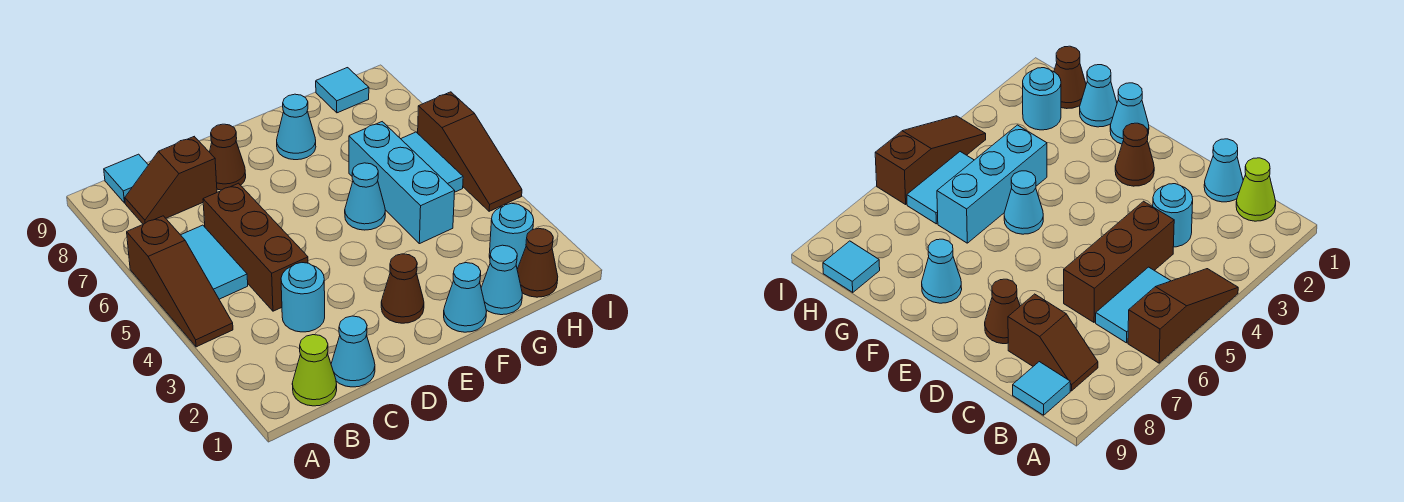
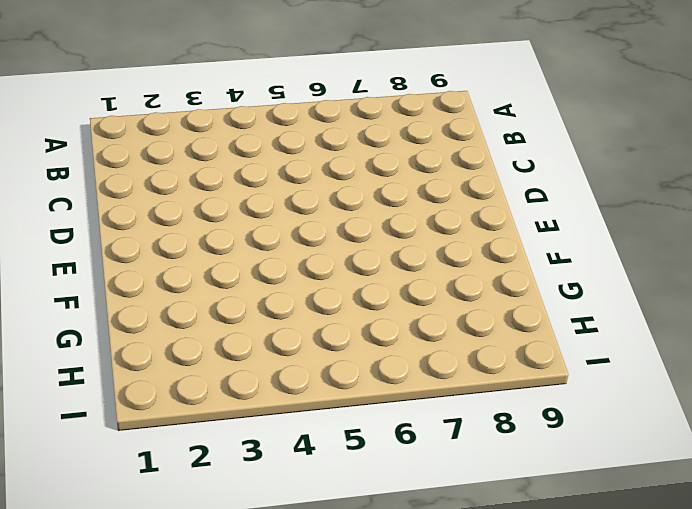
none -> brown slope A4:A6 level 1 top 6
none -> lime cone B1 level 1
none -> cyan tile B5:B6 level 1

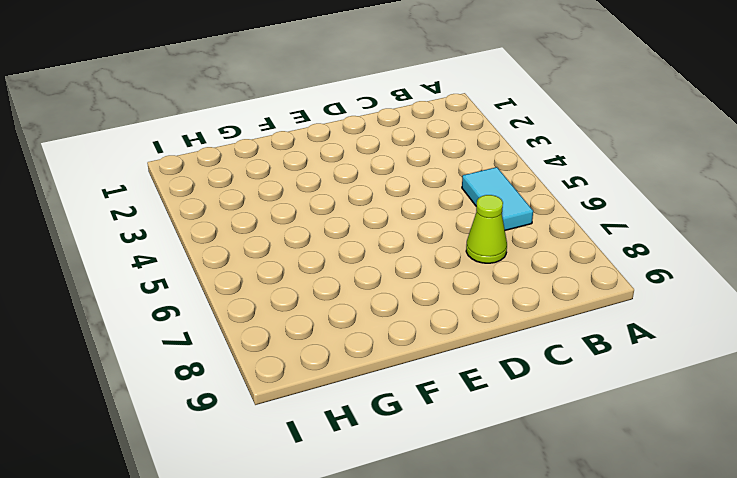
lime cone C7 level 1 -> lime cone B1 level 1
none -> brown slope A4:A6 level 1 top 6
none -> brown slope B8:C8 level 1 top C
none -> cyan tile B9 level 1

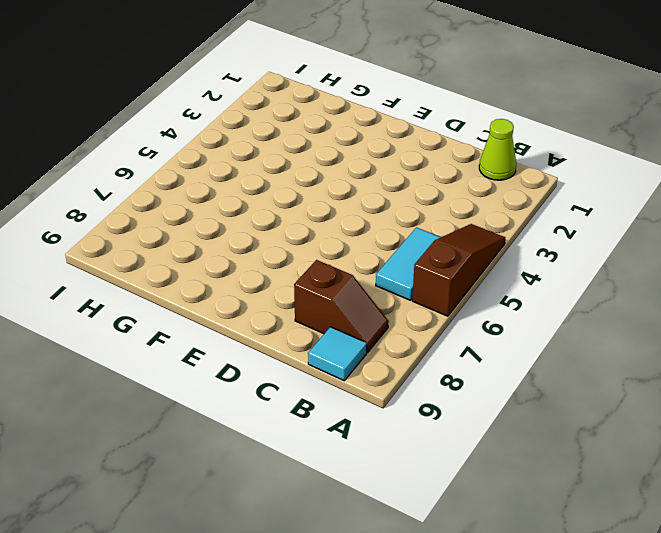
none -> cyan cone C1 level 1
none -> cyan round brick C3 level 1
none -> brown brick C4:C6 level 1

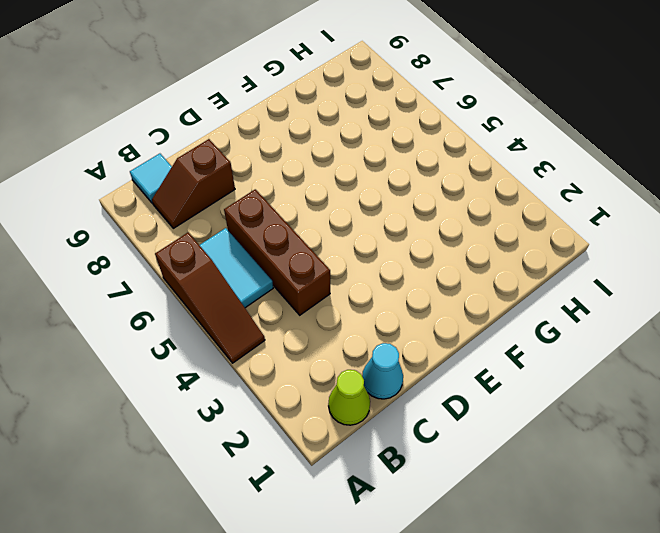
none -> cyan round brick C3 level 1
none -> brown cone D8 level 1
none -> brown cone E2 level 1

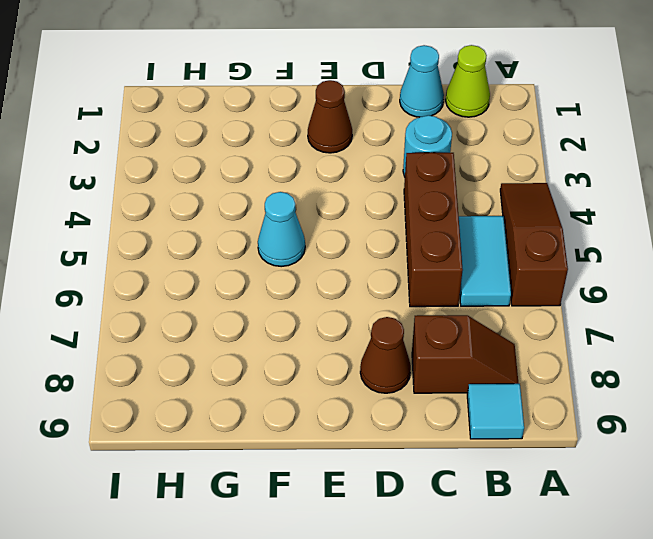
none -> cyan cone F1 level 1
none -> cyan cone F8 level 1
none -> cyan cone G1 level 1

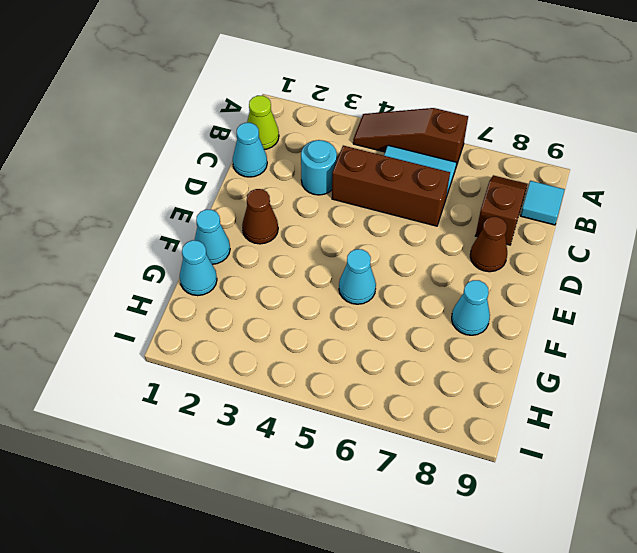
none -> cyan brick G4:G6 level 1
none -> brown cone H1 level 1
none -> cyan round brick H2 level 1

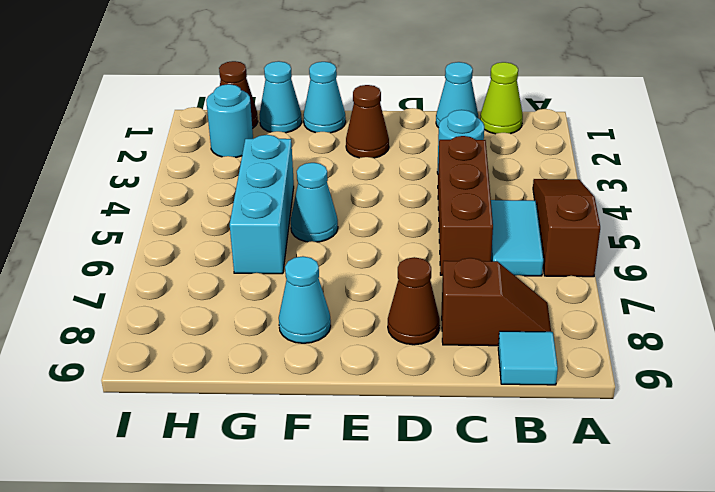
none -> cyan tile H5:H6 level 1
none -> cyan tile H9 level 1
none -> brown slope I4:I6 level 1 top 6

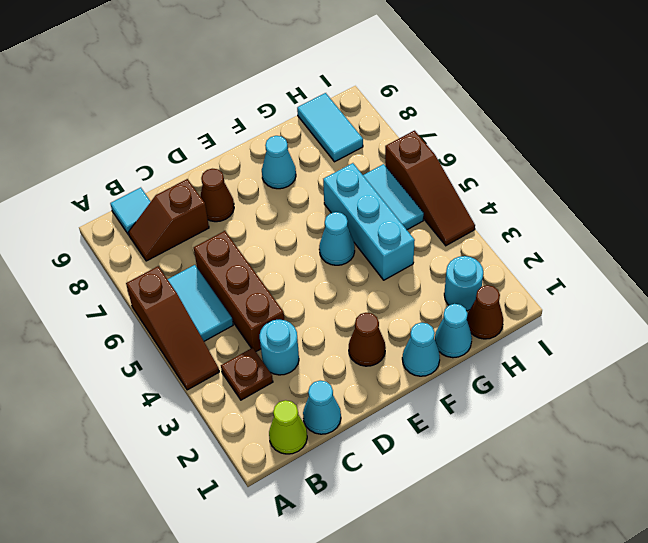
brown plate B3 level 1 -> none
cyan tile H8:H9 level 1 -> cyan tile H9 level 1

